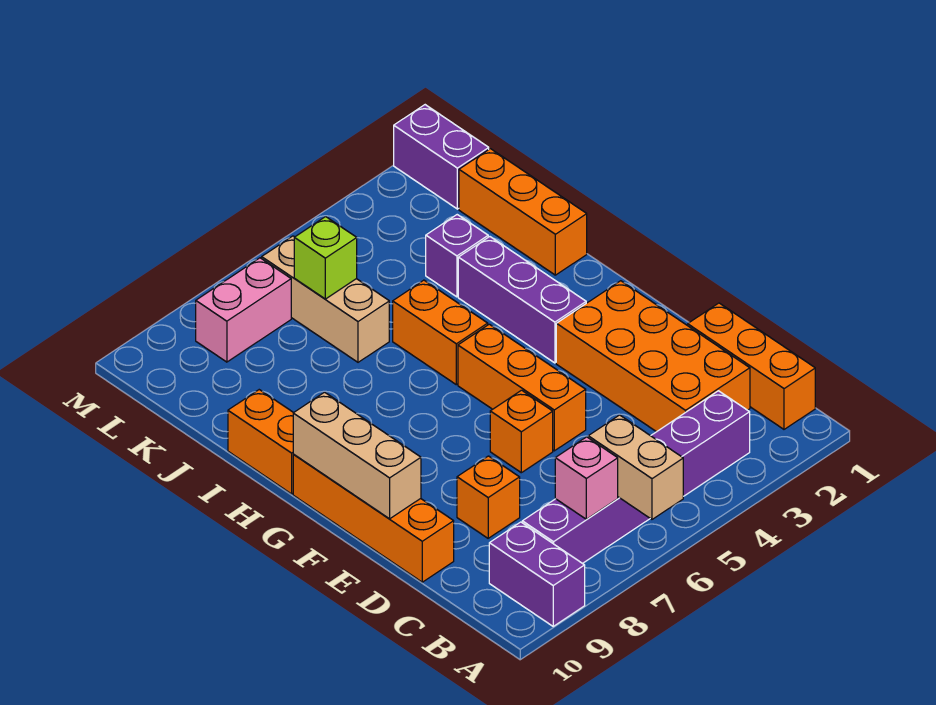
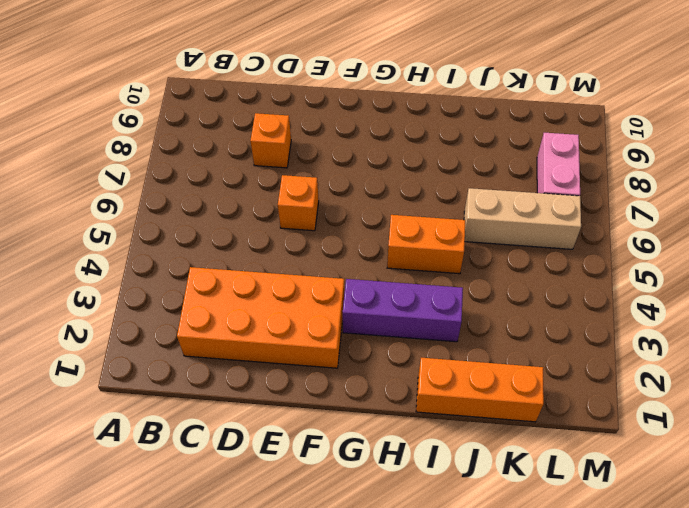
none -> purple brick A9:B9 level 1
none -> orange brick B1:D1 level 1
none -> purple brick B3:B8 level 1

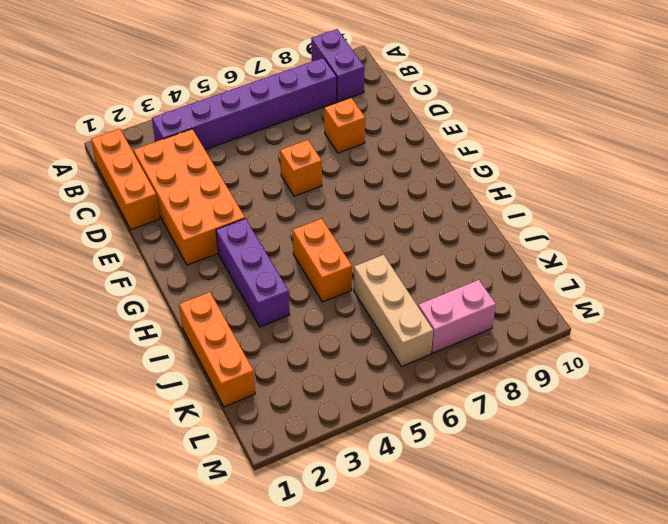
none -> orange brick D10:G10 level 1
none -> orange brick E5:G5 level 1
none -> orange brick H10:I10 level 1

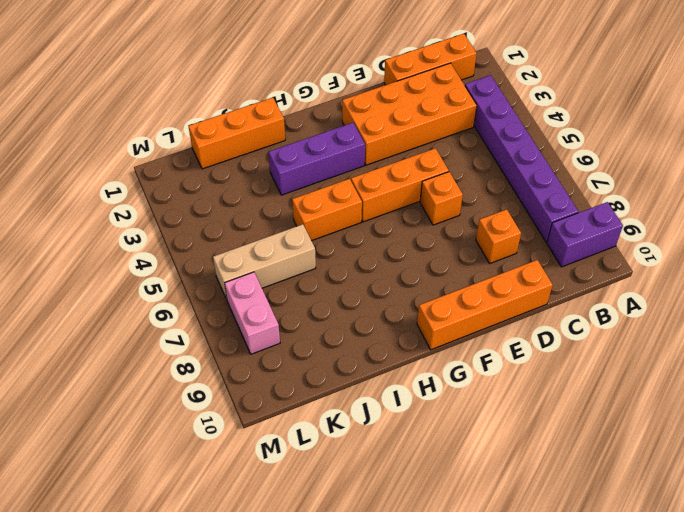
none -> orange brick H10:I10 level 1
none -> purple brick J3 level 1
none -> purple brick L1:M1 level 1

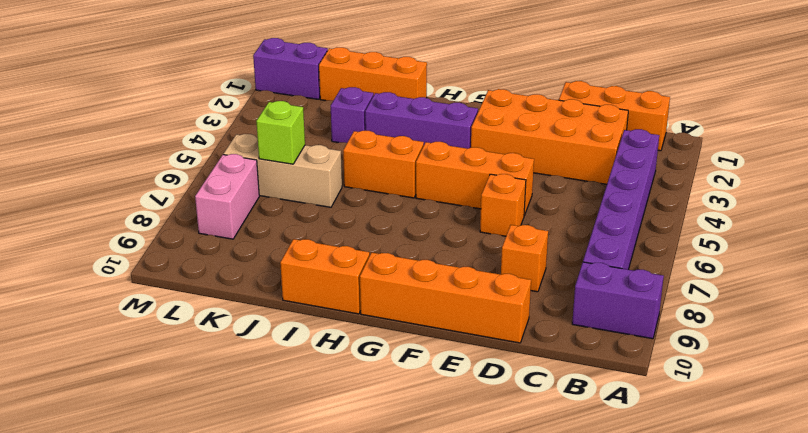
none -> tan brick A6:B6 level 2
none -> pink brick B7 level 2
none -> tan brick E10:G10 level 2

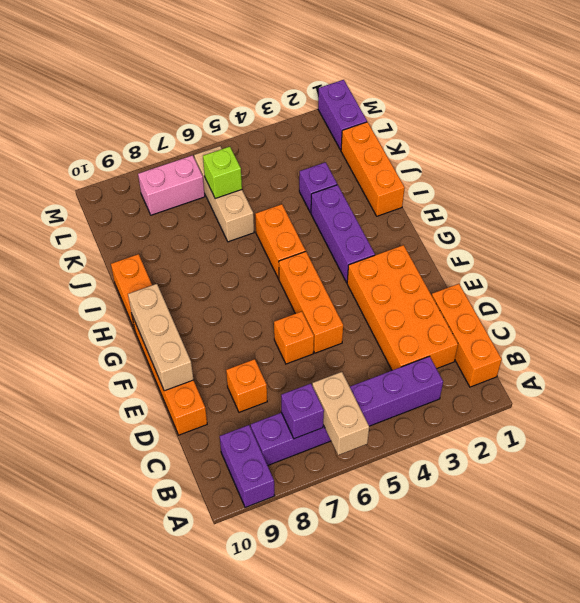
purple brick B7 level 2 -> pink brick B7 level 2

